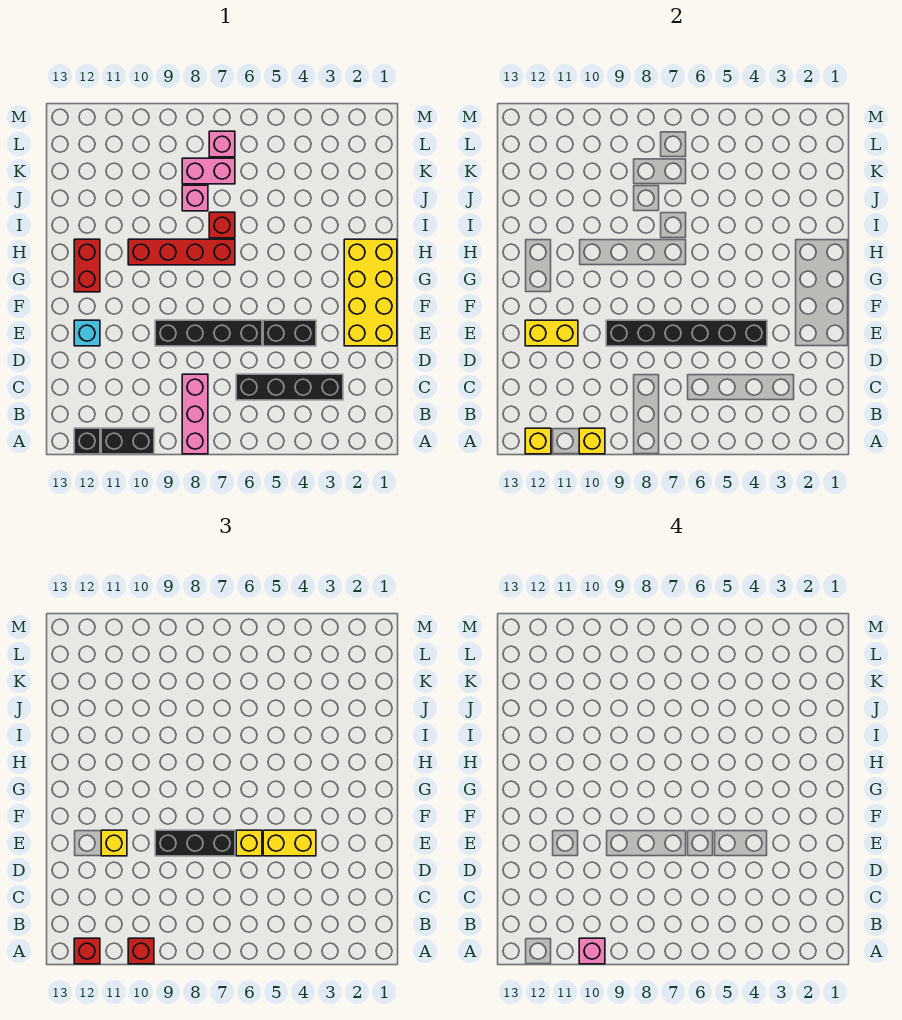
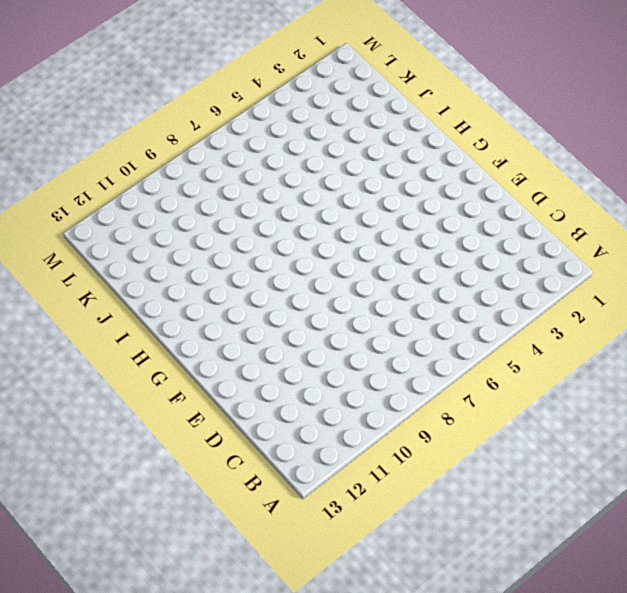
none -> pink brick A8:C8 level 1
none -> black brick A10:A11 level 1
none -> black brick A12 level 1

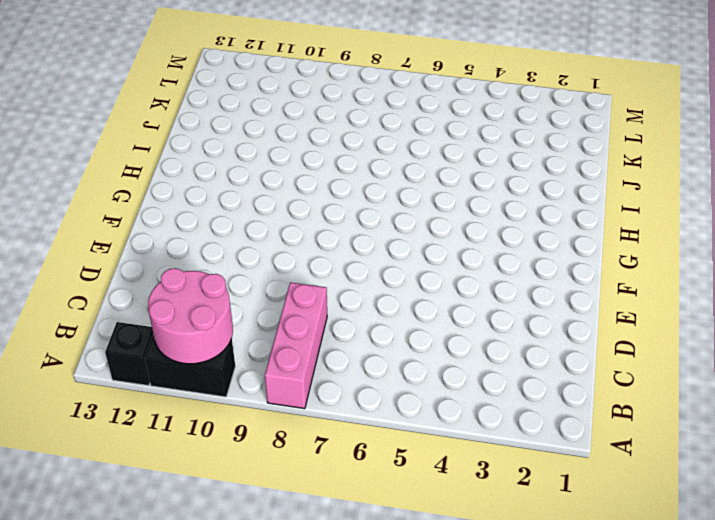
pink round brick A10:B11 level 2 -> yellow brick A10 level 2
none -> black brick C3:C6 level 1
none -> yellow brick E1:H2 level 1
none -> black brick E4:E5 level 1

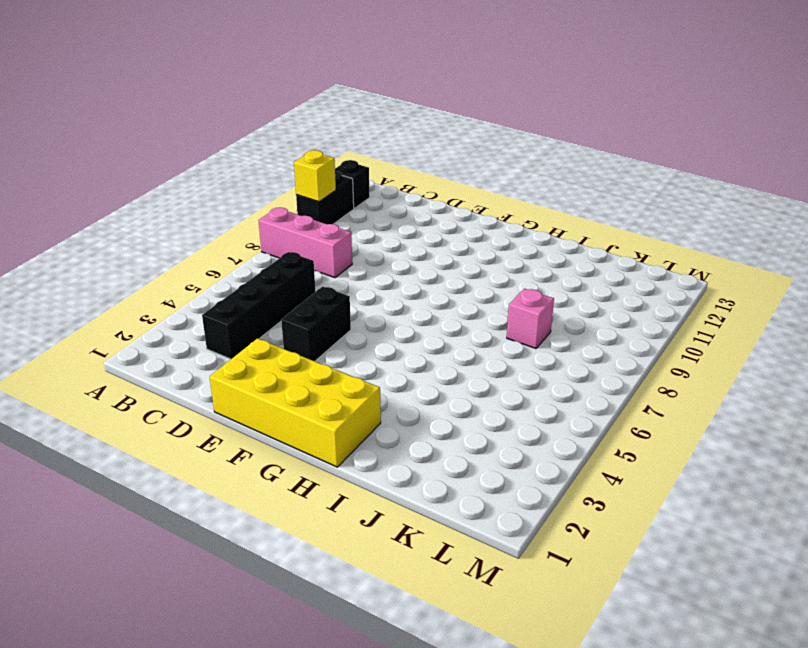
none -> black brick E6:E9 level 1
none -> cyan brick E12 level 1
none -> red brick G12:H12 level 1

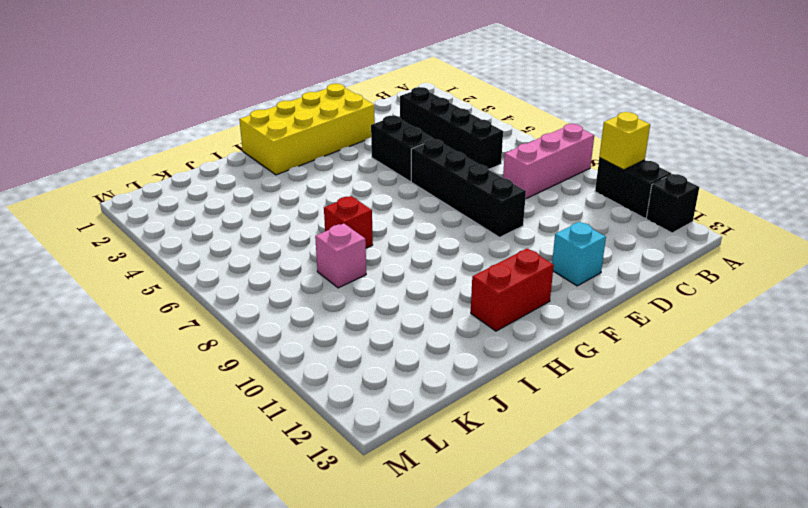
none -> red brick H7:H10 level 1
none -> pink brick K7:K8 level 1
none -> pink brick L7 level 1

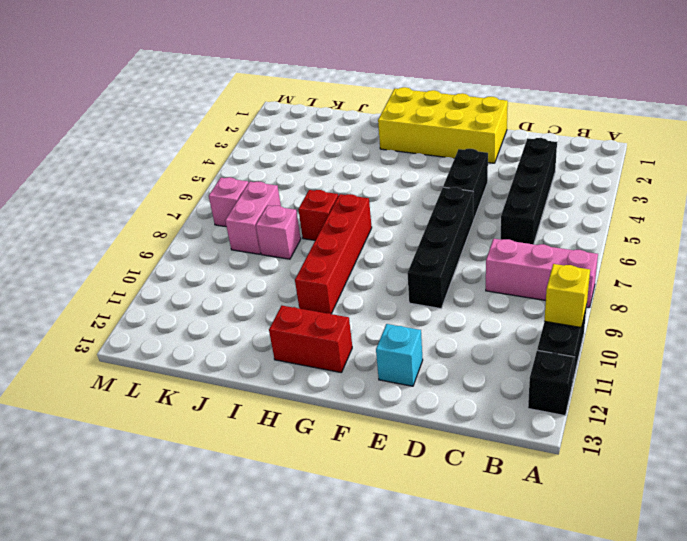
none -> yellow brick A12 level 2
none -> black brick E4:E9 level 2
none -> yellow brick E11:E12 level 2

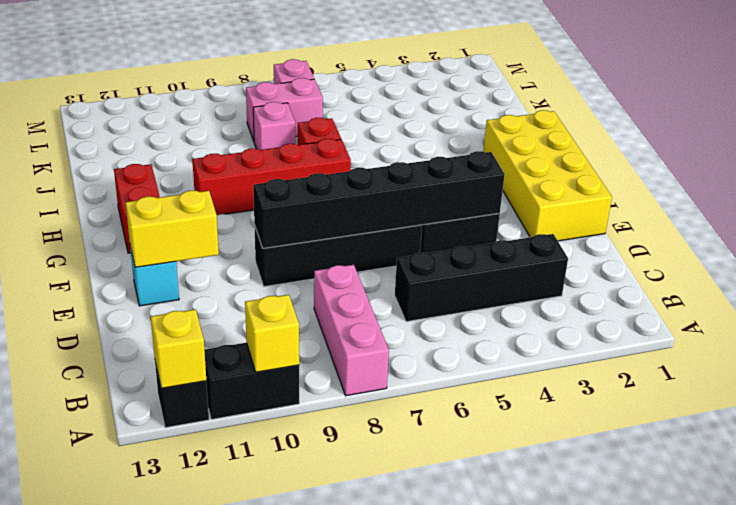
none -> red brick A10 level 3
none -> red brick A12 level 3
none -> yellow brick E4:E5 level 3

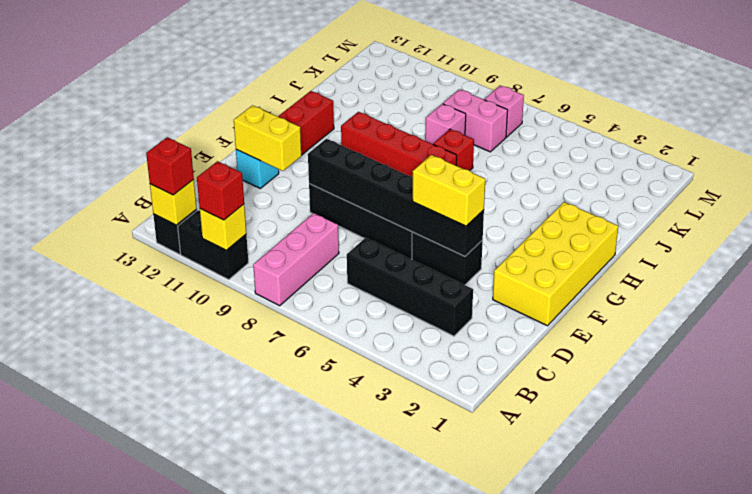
none -> yellow brick E6 level 3
none -> black brick E7:E9 level 3
none -> yellow brick E11 level 3

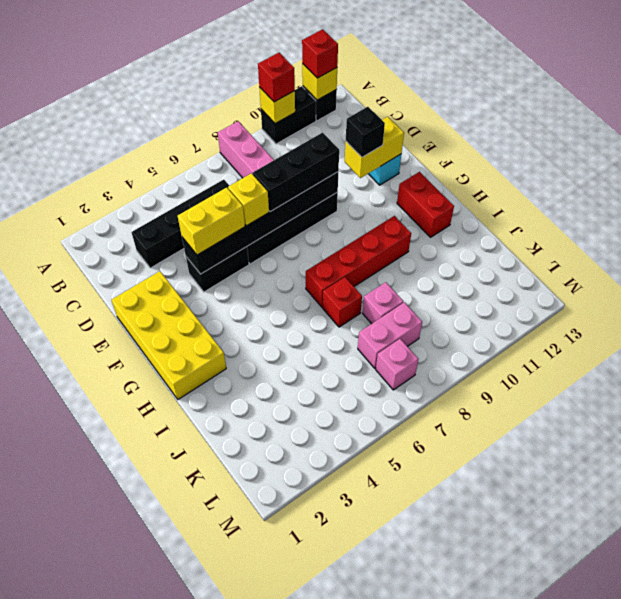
black brick E11 level 3 -> yellow brick E11 level 3
none -> pink brick A10 level 4

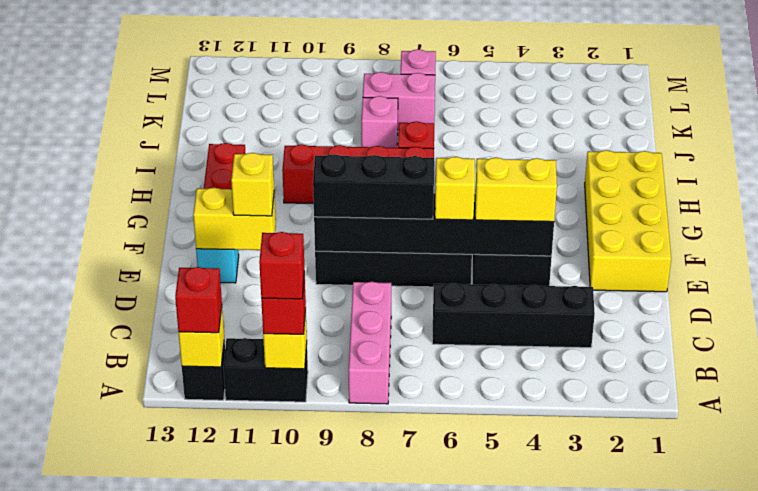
red brick A10 level 4 -> pink brick A10 level 4

